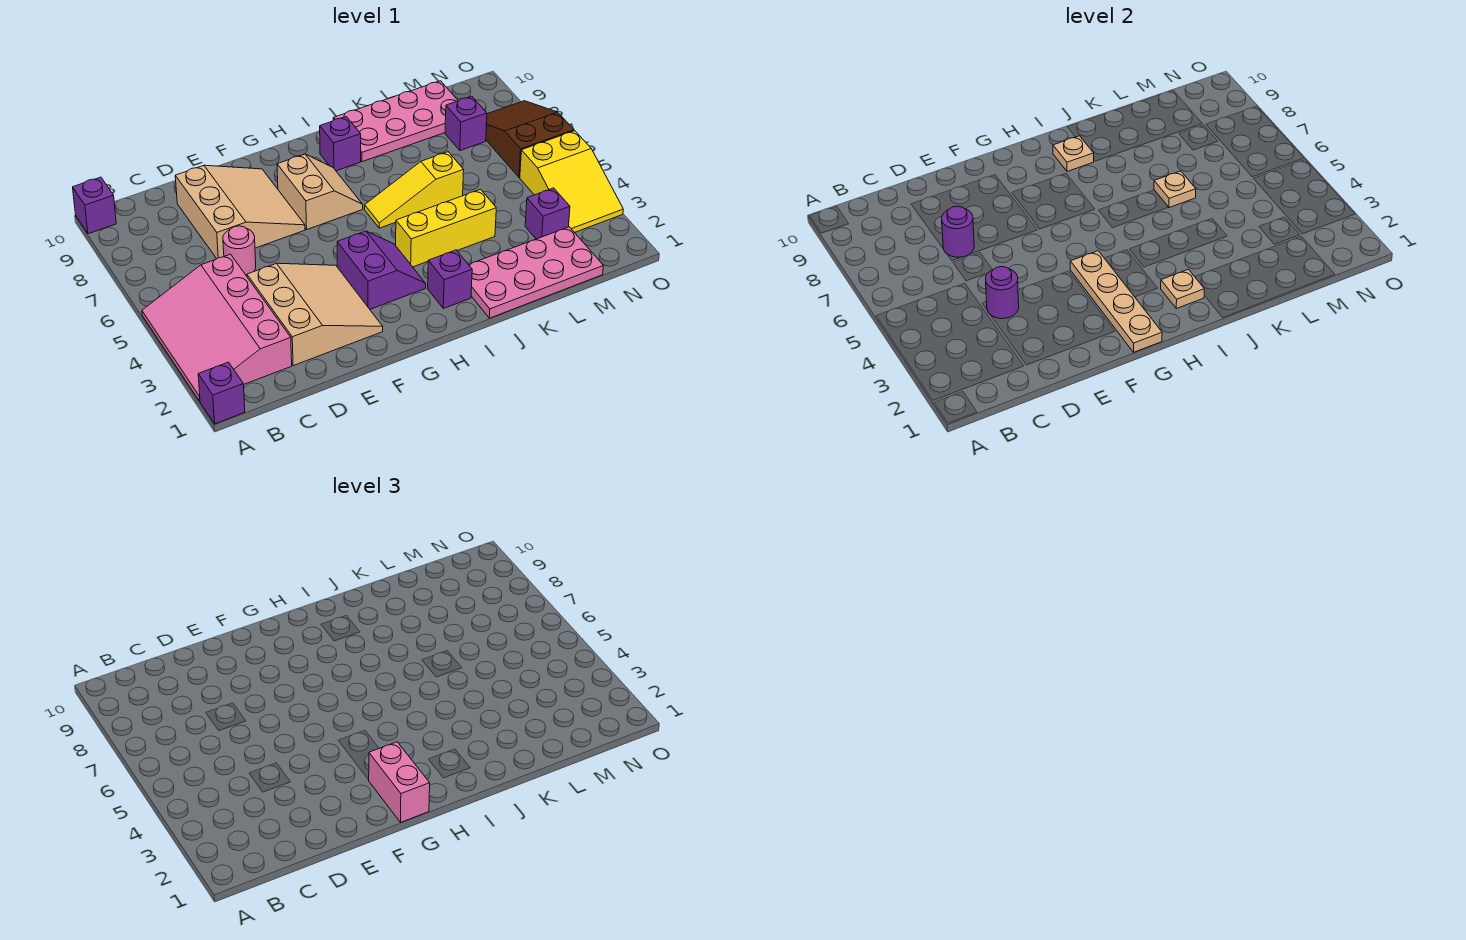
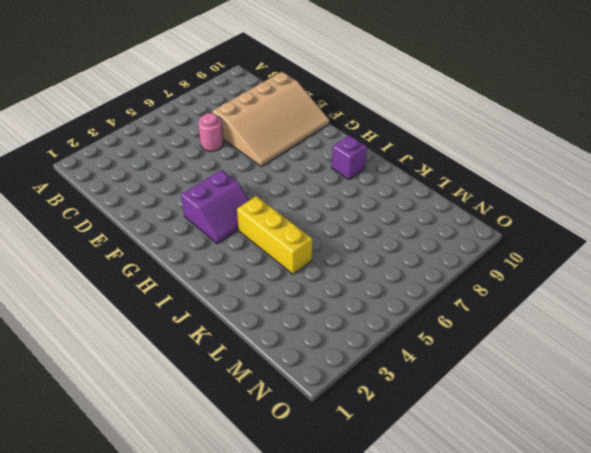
tan slope D7:F10 level 1 top D -> tan slope D7:F9 level 1 top D
none -> purple brick A1 level 1
none -> pink slope A2:C5 level 1 top C
none -> purple brick A10 level 1

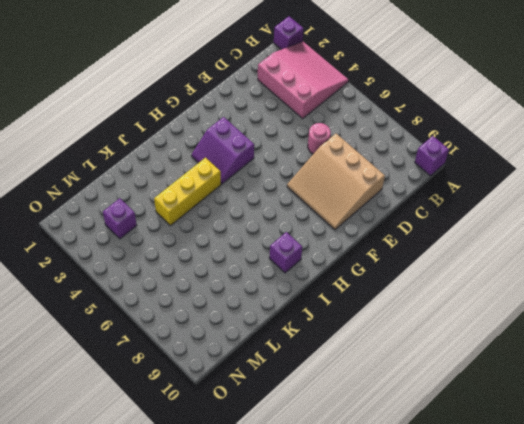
pink slope A2:C4 level 1 top C -> pink slope A2:C5 level 1 top C
none -> tan slope D2:F4 level 1 top D
none -> tan slope G7:H8 level 1 top G
none -> purple brick I2 level 1

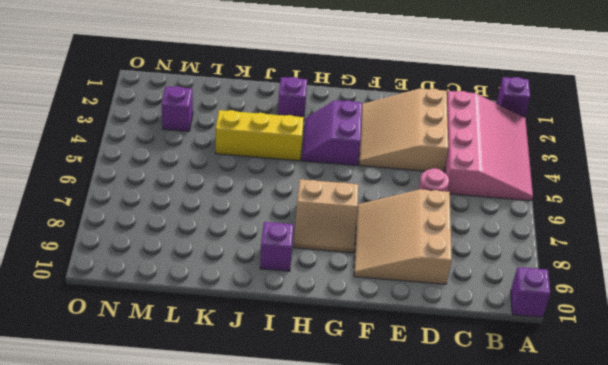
tan slope G7:H8 level 1 top 7 -> tan slope G7:H8 level 1 top G
none -> yellow slope I6:K6 level 1 top K
none -> pink plate J1:M2 level 1
none -> pink plate J9:M10 level 1

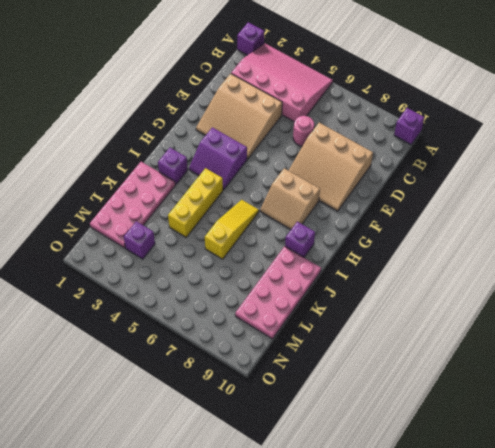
none -> purple brick M8 level 1
none -> yellow slope N3:O5 level 1 top 5
none -> brown slope N6:O8 level 1 top 6

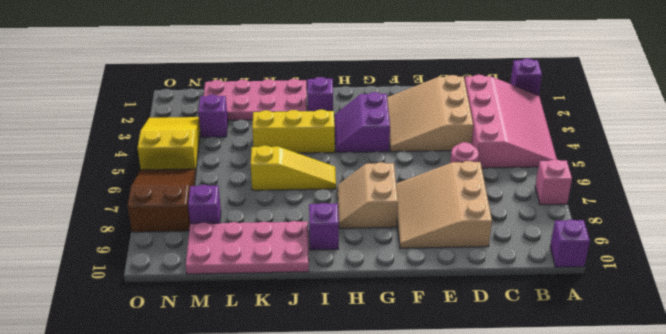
pink brick A7 level 1 -> none
brown slope N6:O8 level 1 top 8 -> brown slope N6:O8 level 1 top 6
none -> purple round brick D4 level 2
none -> purple round brick D7 level 2
none -> tan plate G1:G4 level 2

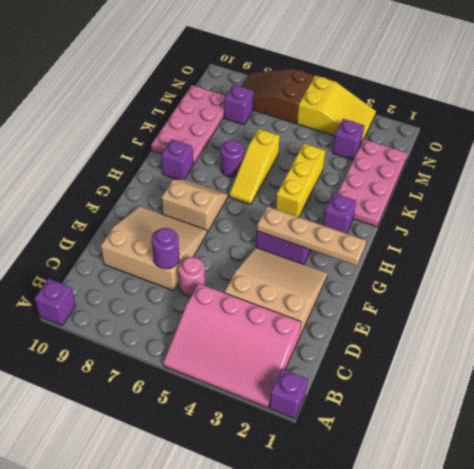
purple round brick J7 level 1 -> purple round brick D4 level 2
none -> tan plate I2 level 2
none -> tan plate I9 level 2
none -> tan plate K6 level 2

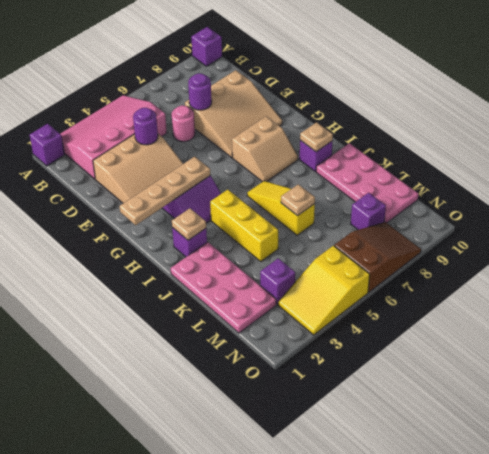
none -> pink brick G1:G2 level 3

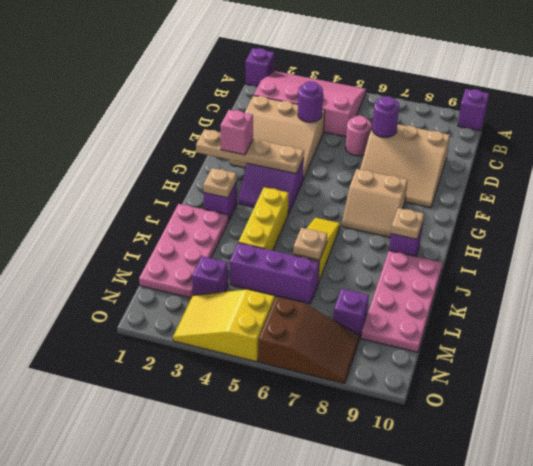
pink brick G2 level 3 -> pink brick G1:G2 level 3
purple brick L4:L6 level 1 -> none

